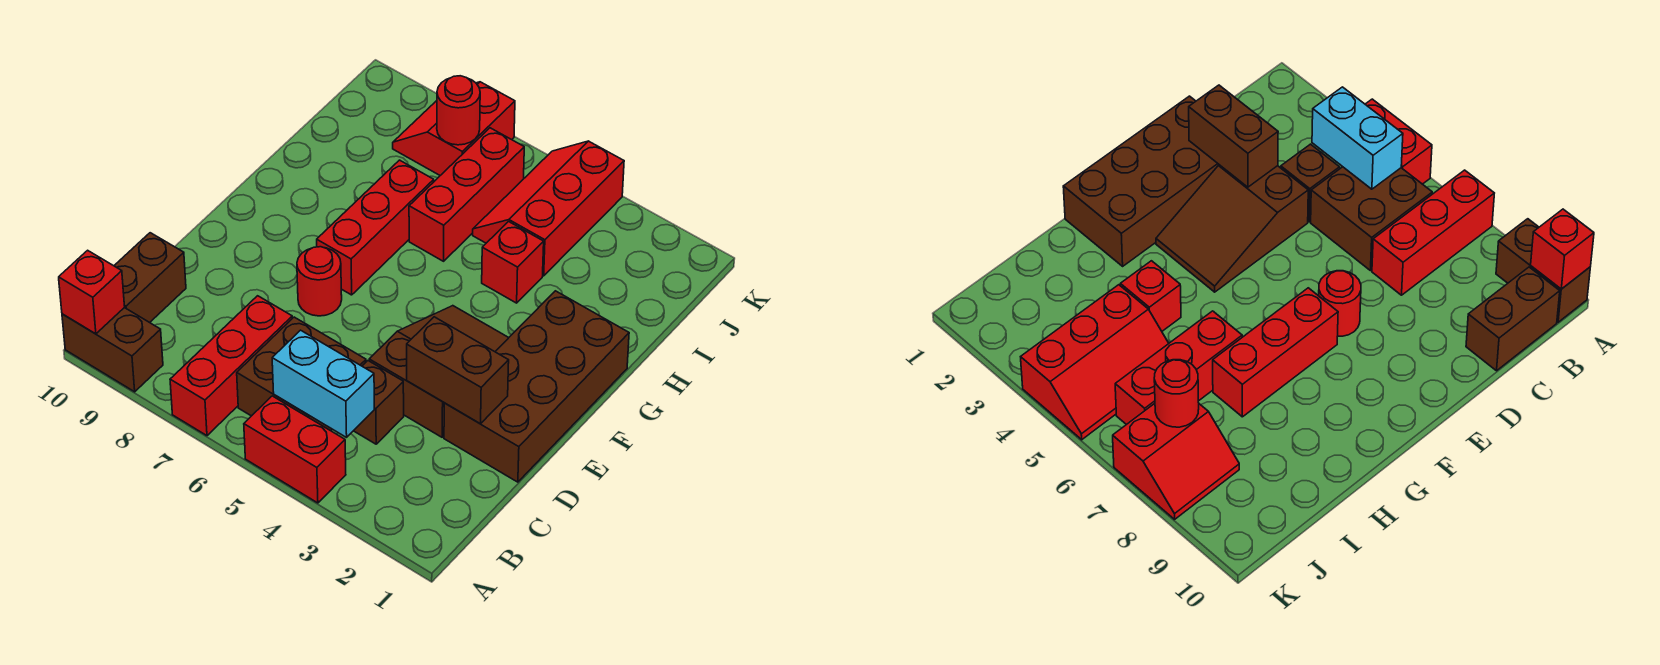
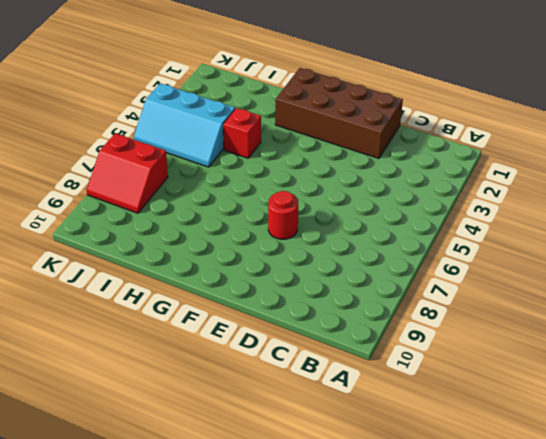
cyan slope I4:K5 level 1 top 4 -> red slope I4:K5 level 1 top 4
none -> red brick A4:A5 level 1
none -> red brick A7:C7 level 1
none -> brown brick A9:A10 level 1

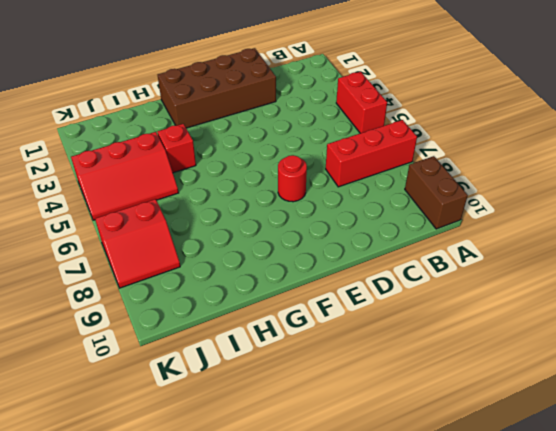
none -> brown brick B5:C6 level 1
none -> brown brick B10:C10 level 1
none -> brown brick C4 level 1

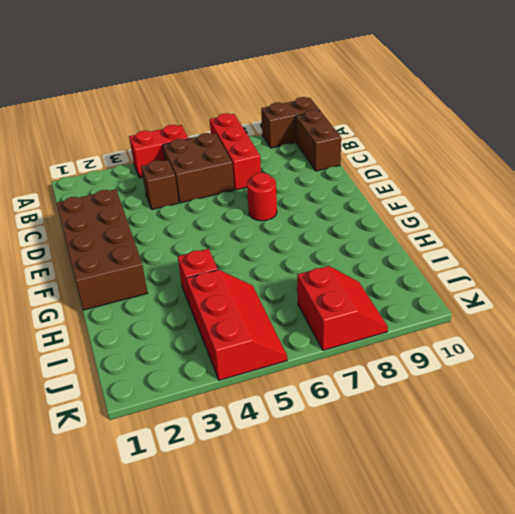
none -> brown slope D3:F4 level 1 top D
none -> red brick F7:H7 level 1
none -> red brick H6:J6 level 1

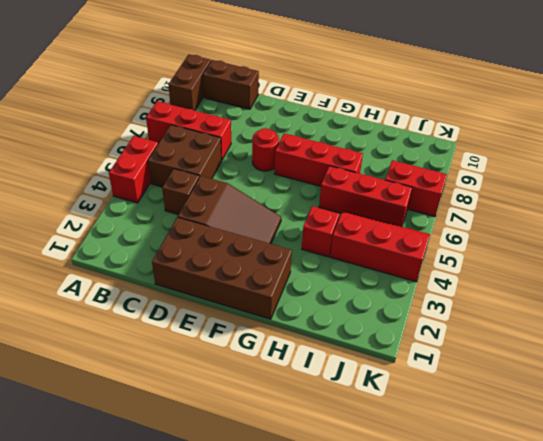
none -> red brick A10 level 2
none -> cyan brick B4:B5 level 2
none -> brown brick D2:D3 level 2

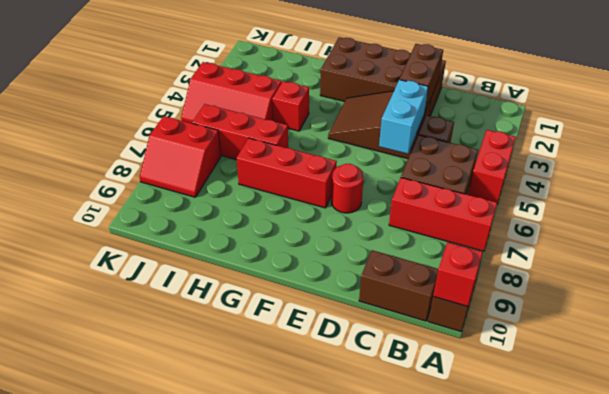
cyan brick D4:D5 level 2 -> cyan brick B4:B5 level 2
none -> red round brick J7 level 2

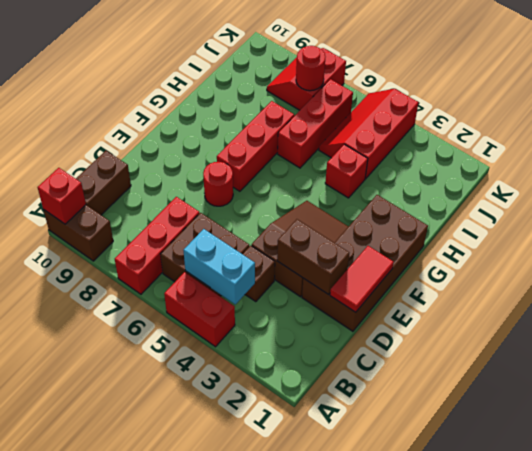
red tile D1:E1 level 2 -> none

